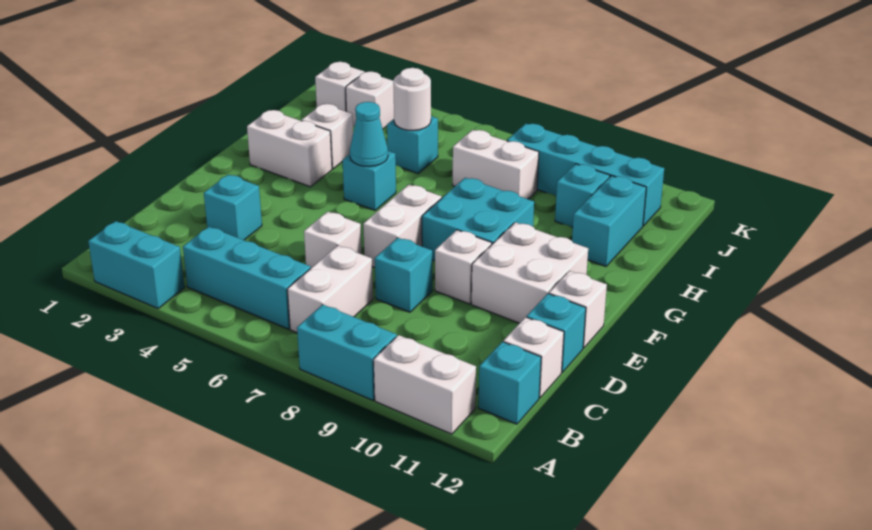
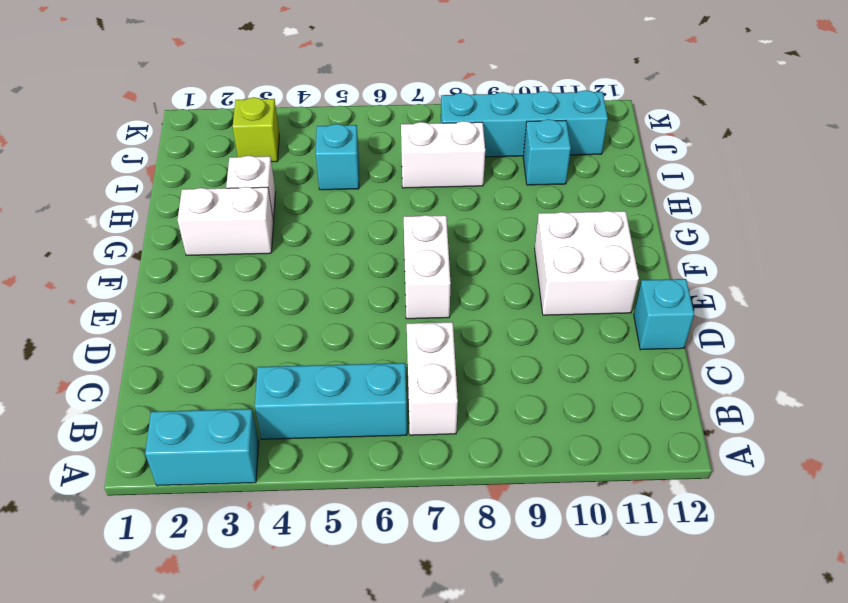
lime brick J3 level 1 -> white brick J3 level 1
none -> cyan brick A8:A9 level 1
none -> white brick A10:A11 level 1
none -> cyan brick B12 level 1

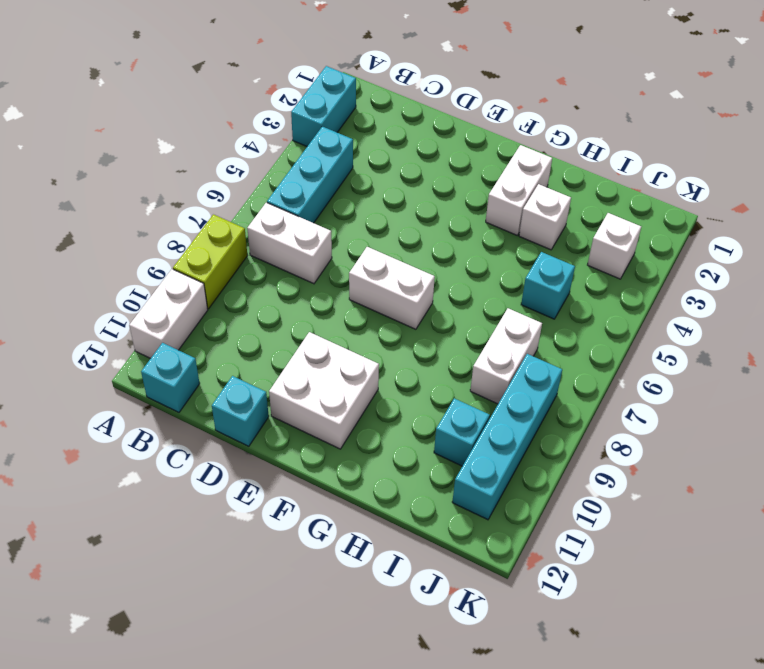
lime brick A8:A9 level 1 -> cyan brick A8:A9 level 1
none -> white brick C12 level 1
none -> cyan brick D3 level 1
none -> white brick D6 level 1

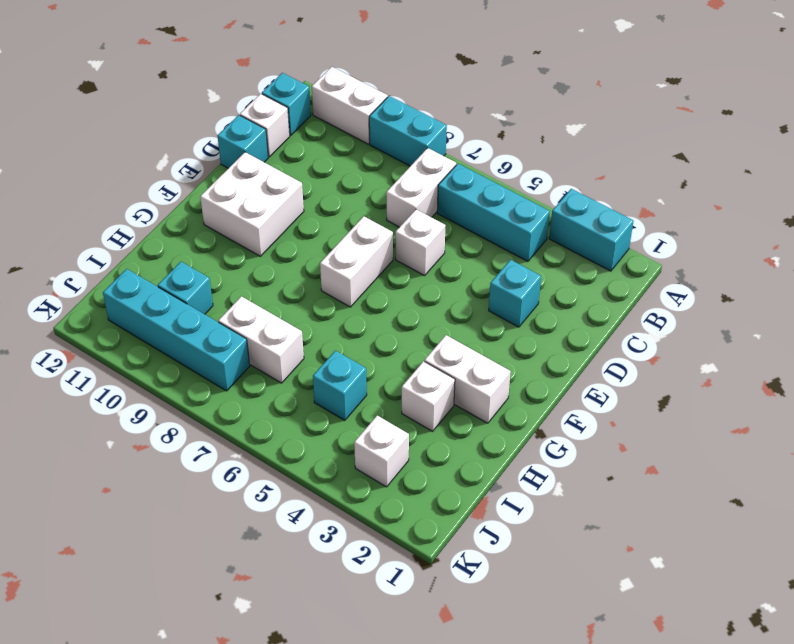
none -> cyan brick D8 level 1
none -> white brick E9 level 1
none -> white brick E12 level 1

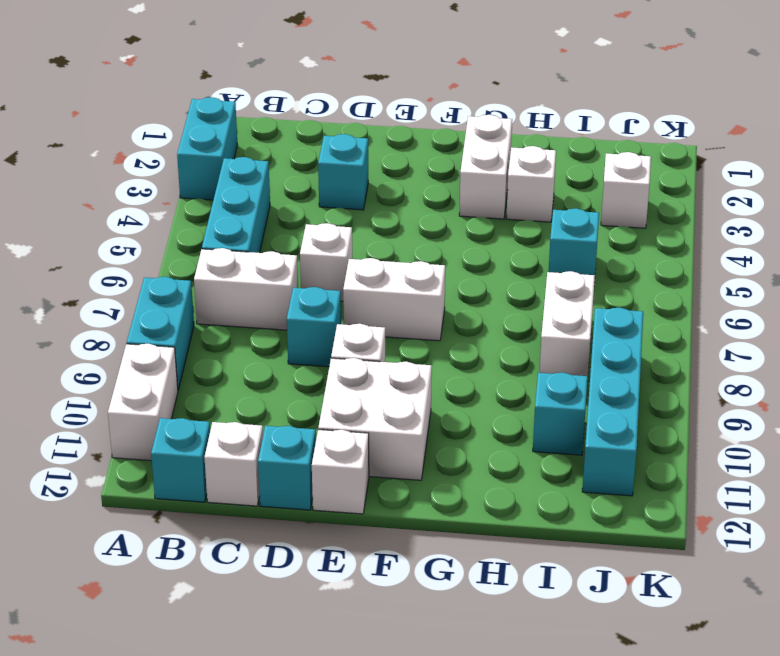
none -> cyan brick F8:G9 level 1
none -> cyan brick G5 level 1
none -> cyan brick H11:I11 level 1

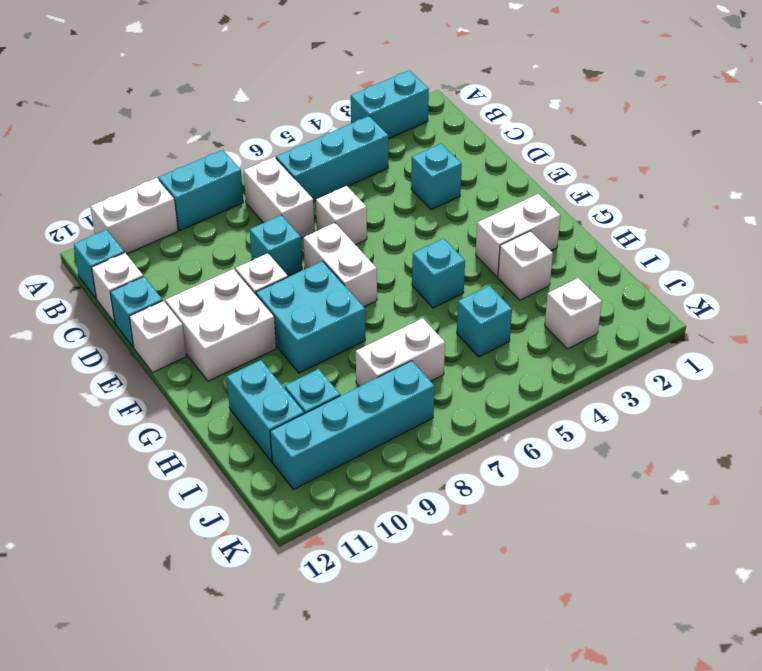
none -> white brick J2 level 1
none -> cyan cone G5 level 2
none -> white round brick I5 level 2

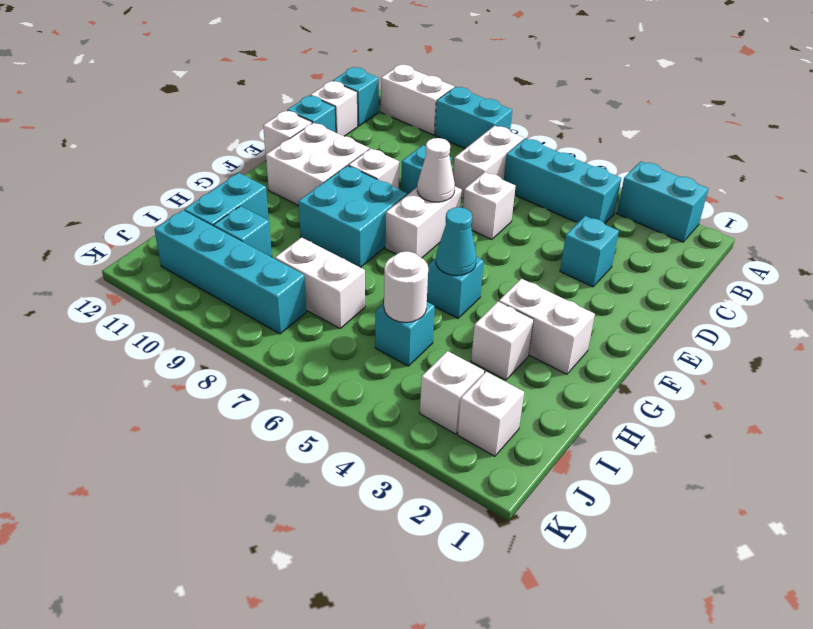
white cone E7 level 2 -> none

